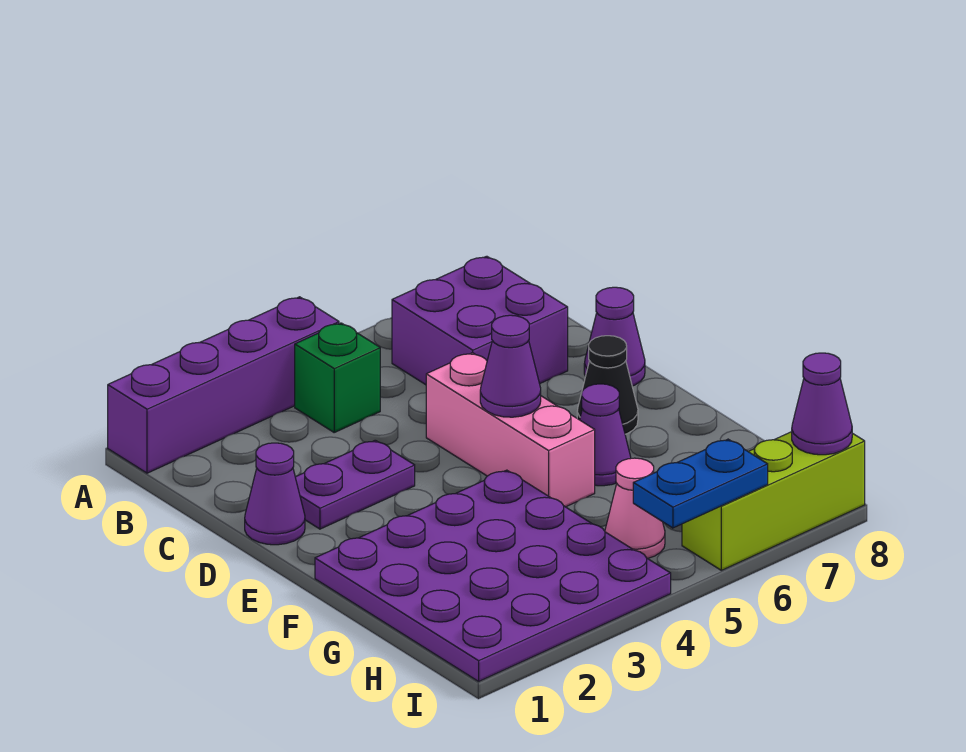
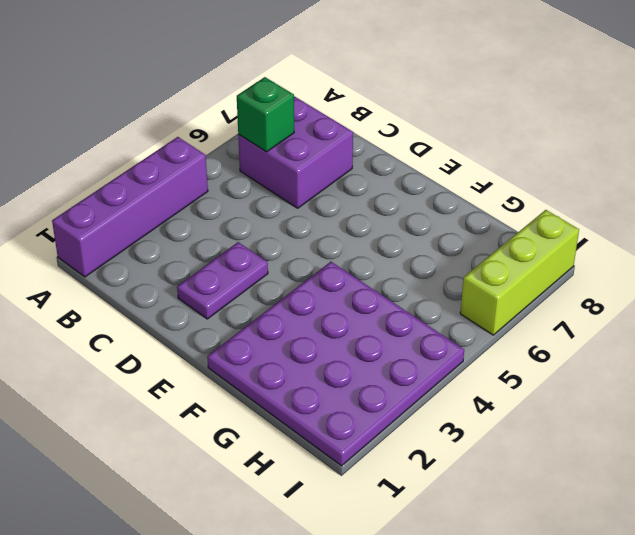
green brick B6 level 2 -> green brick B4 level 1
none -> purple cone D1 level 1
none -> pink brick D5:F5 level 1
none -> purple cone D8 level 1

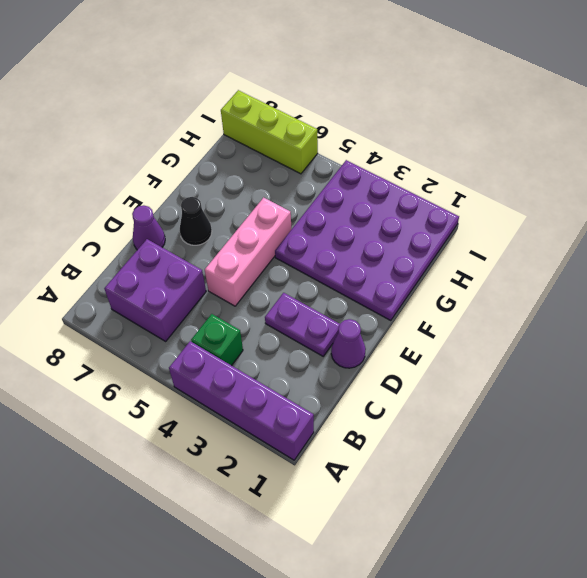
none -> purple cone F6 level 1
none -> pink cone H5 level 1
none -> purple cone E5 level 2

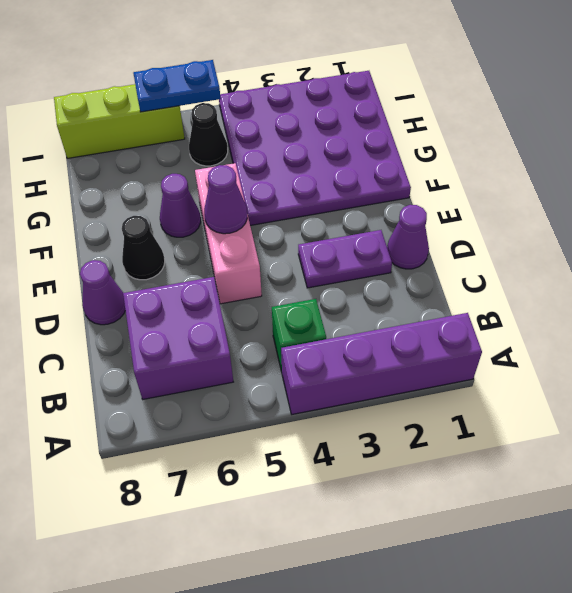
black cone H5 level 1 -> pink cone H5 level 1
none -> purple cone I8 level 2

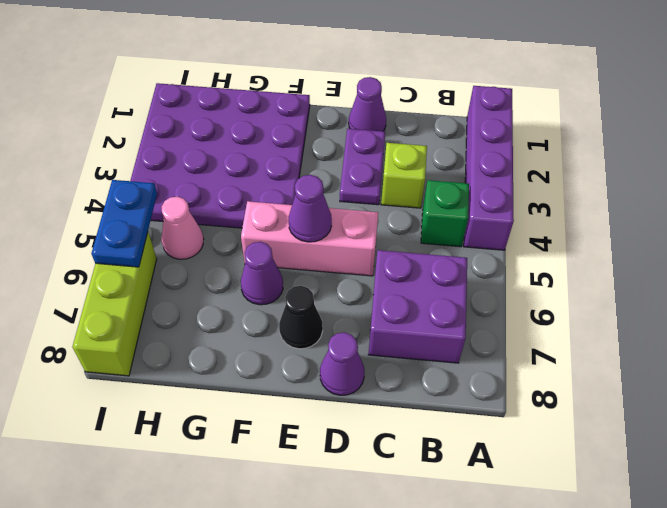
lime brick C3 level 1 -> none
none -> purple cone I8 level 2

